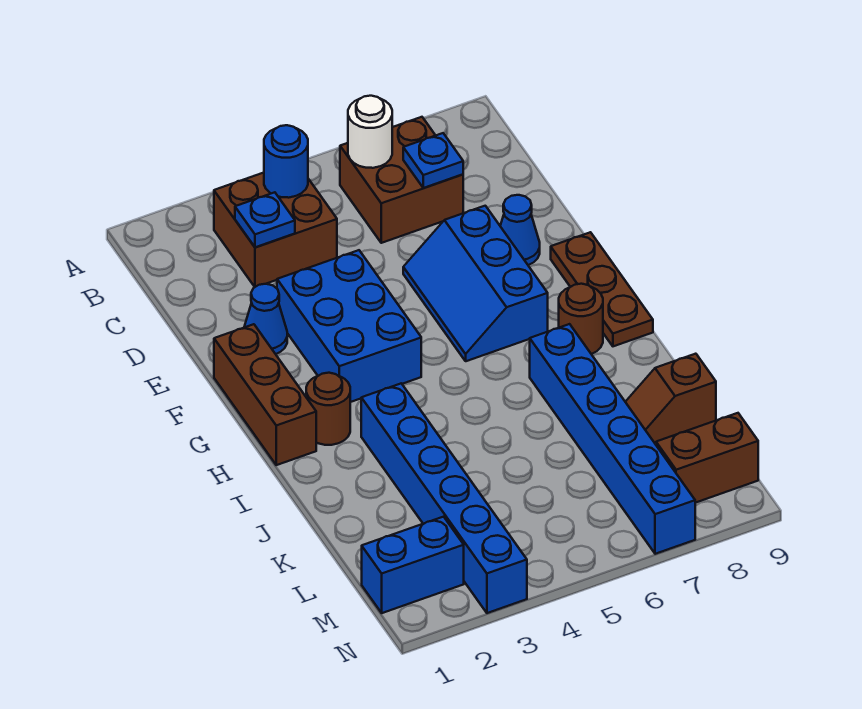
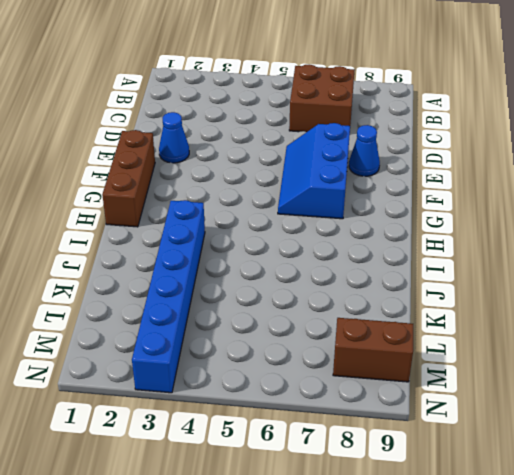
none -> brown brick B3:C4 level 1
none -> blue brick E3:G4 level 1
none -> brown plate F9:H9 level 1

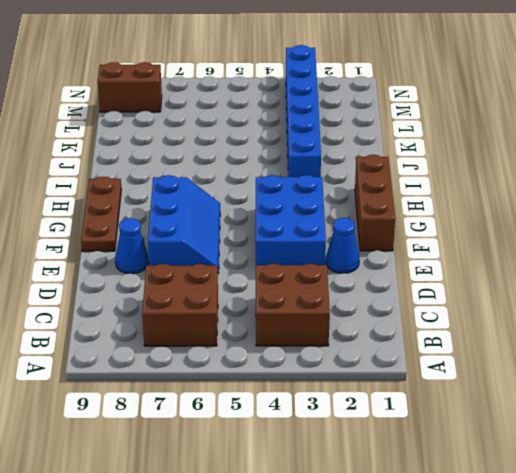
none -> brown round brick H2 level 1
none -> brown round brick H8 level 1
none -> blue brick I7:N7 level 1

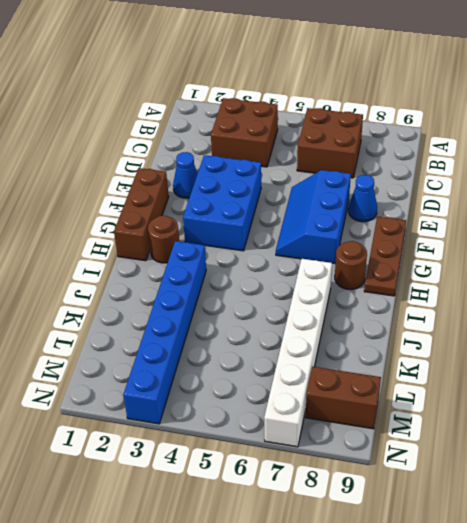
white brick I7:N7 level 1 -> blue brick I7:N7 level 1
none -> brown slope K8:K9 level 1 top 9
none -> blue brick M1:M2 level 1
none -> blue round brick B4 level 2

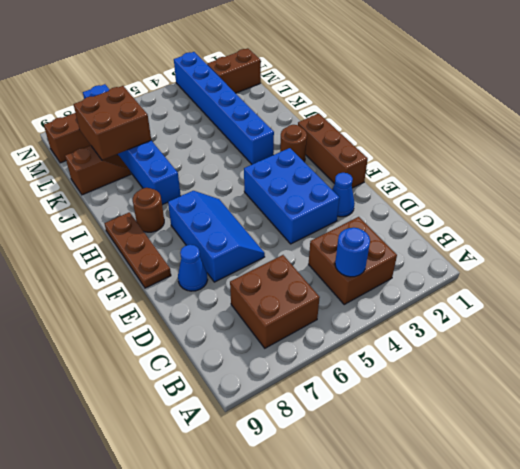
brown brick K7:L8 level 2 -> none
brown brick M1:M2 level 1 -> blue brick M1:M2 level 1
none -> white round brick B6 level 2
none -> blue plate C3 level 2
none -> blue plate C7 level 2

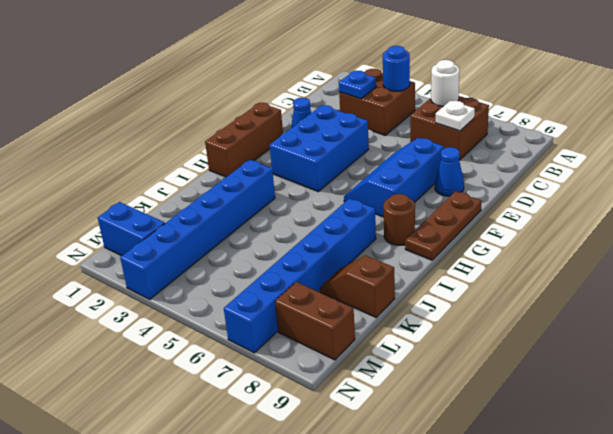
white plate C7 level 2 -> blue plate C7 level 2
none -> brown round brick H2 level 1

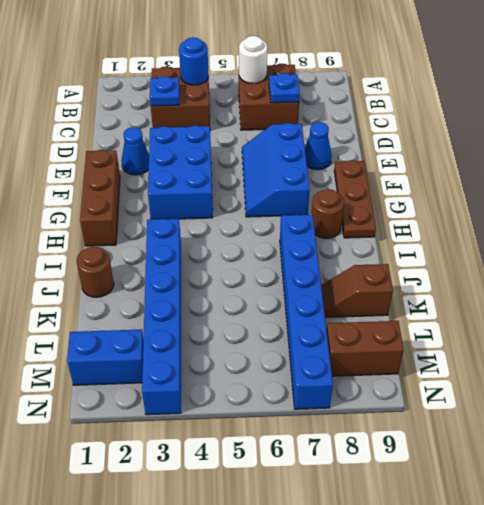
brown round brick J1 level 1 -> brown round brick H2 level 1

